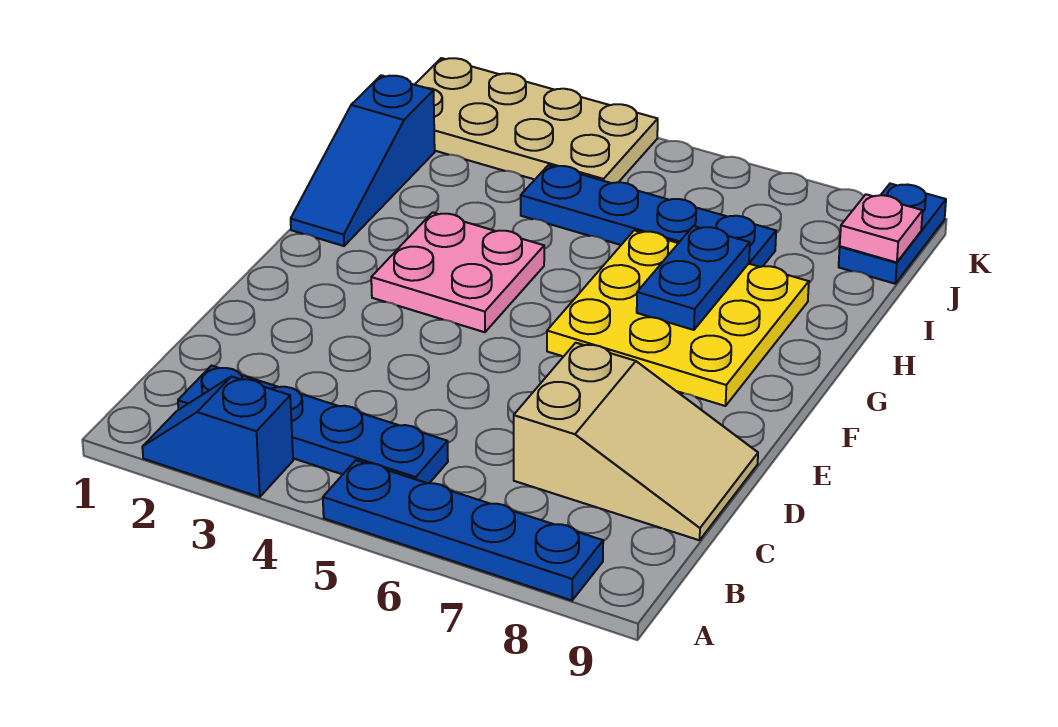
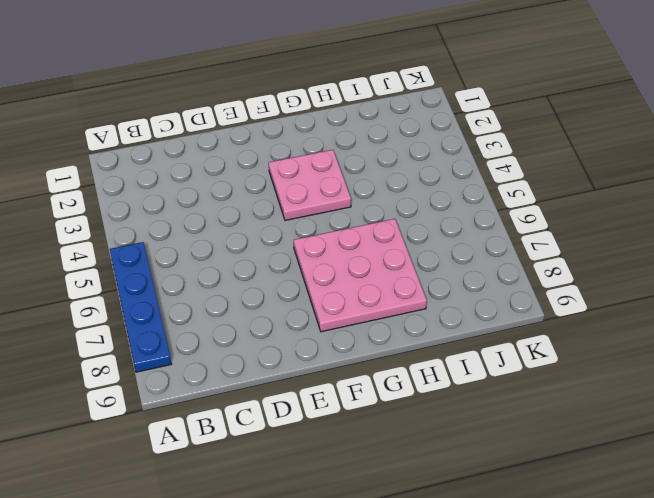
pink plate F6:H8 level 1 -> yellow plate F6:H8 level 1
none -> blue slope A2:A3 level 1 top 3
none -> blue plate B2:B5 level 1
none -> tan slope C7:D9 level 1 top 7

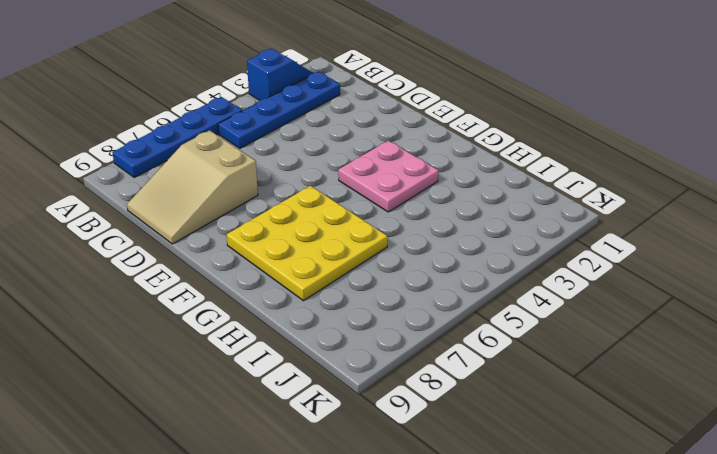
none -> blue slope G1:I1 level 1 top I
none -> blue plate I4:I7 level 1
none -> tan plate J1:K4 level 1

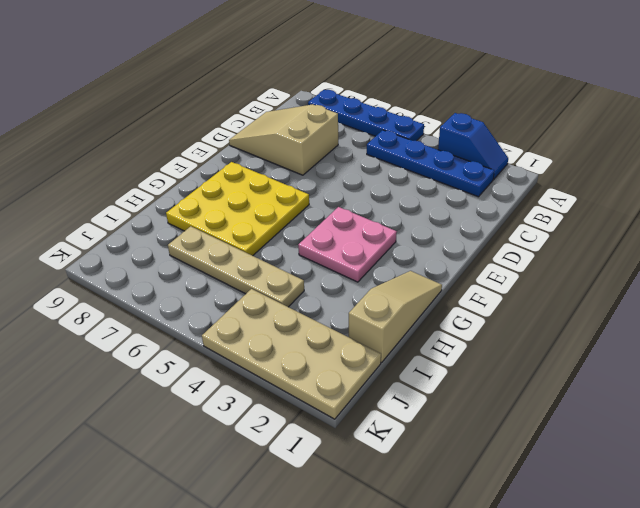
tan slope G1:I1 level 1 top I -> blue slope G1:I1 level 1 top I
tan plate I4:I7 level 1 -> blue plate I4:I7 level 1
none -> blue plate J9:K9 level 1
none -> blue plate G7:H7 level 2
none -> pink plate J9 level 2

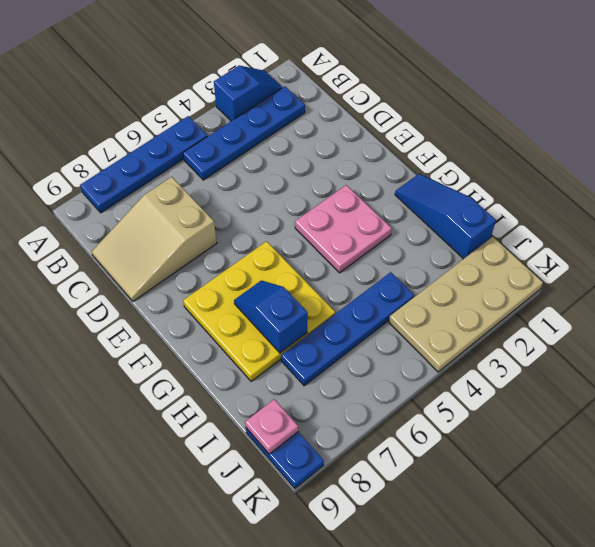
blue slope G7:H7 level 2 top H -> blue plate G7:H7 level 2

